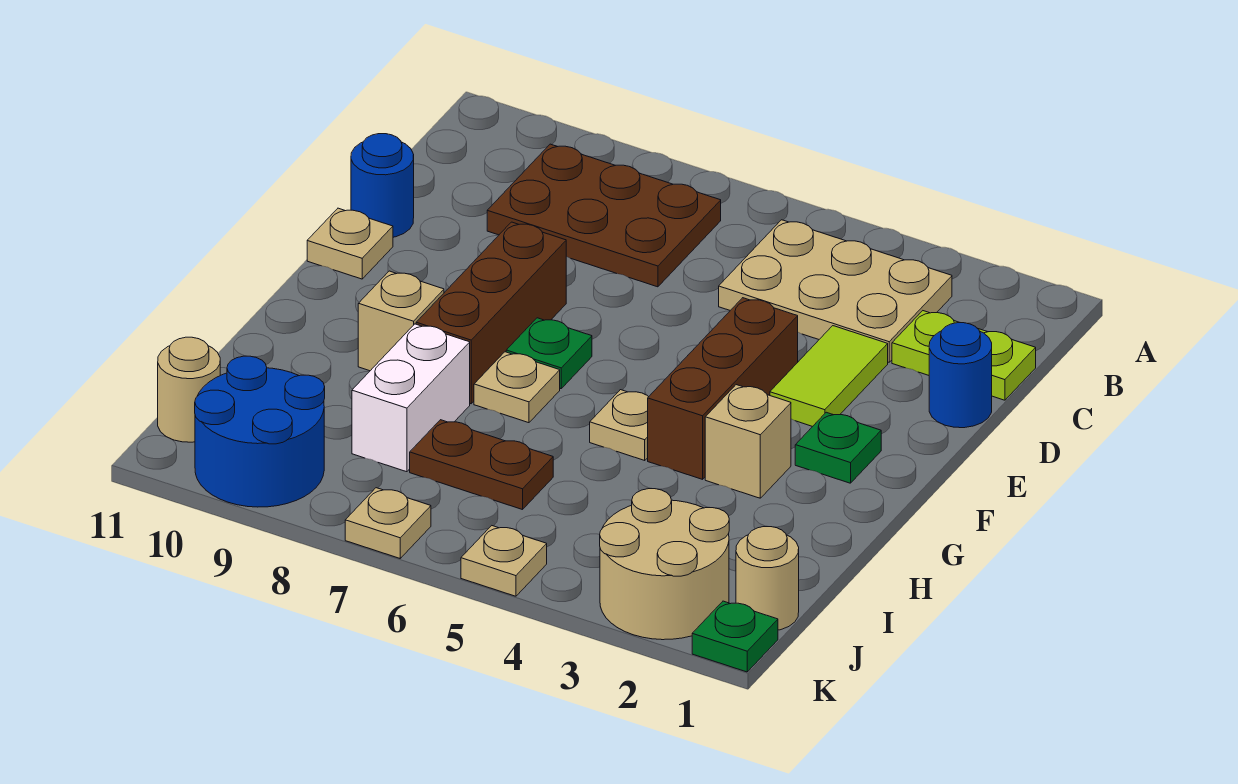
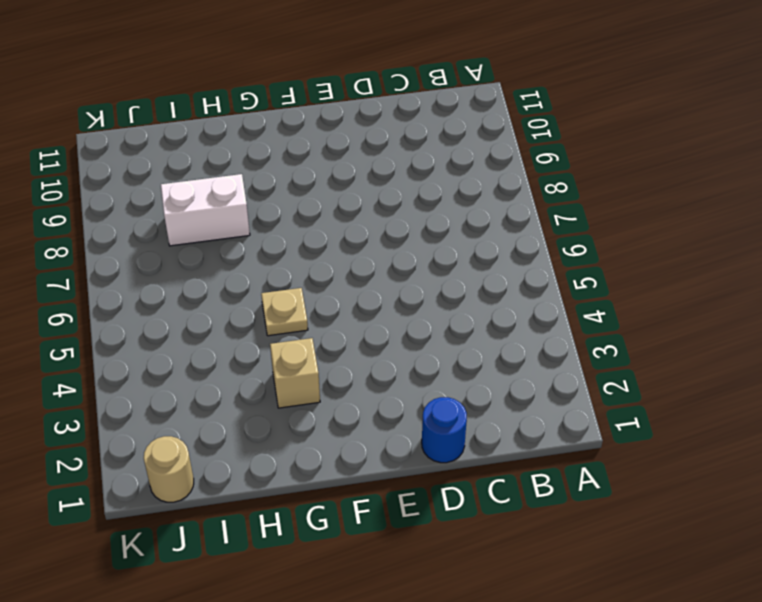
none -> tan plate B3:C5 level 1
none -> brown plate B7:C9 level 1
none -> lime plate C1:C2 level 1

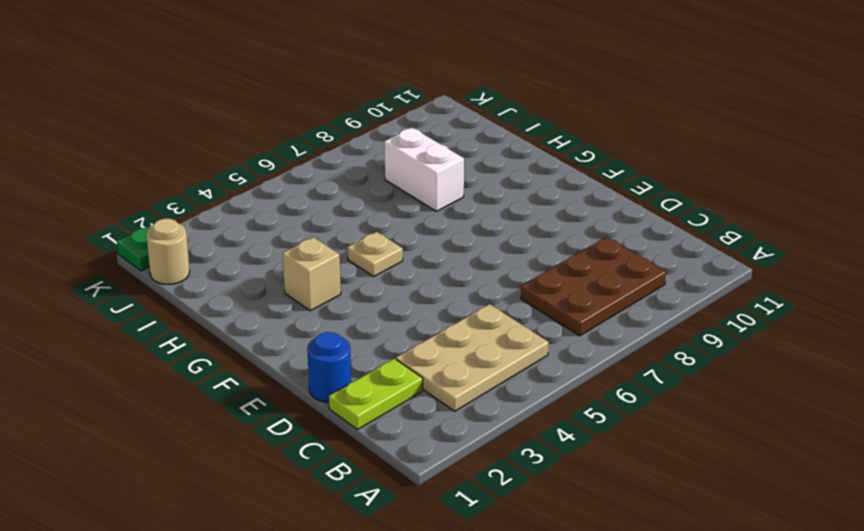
none -> lime tile D3:E3 level 1
none -> blue round brick D11 level 1
none -> brown brick E4:G4 level 1

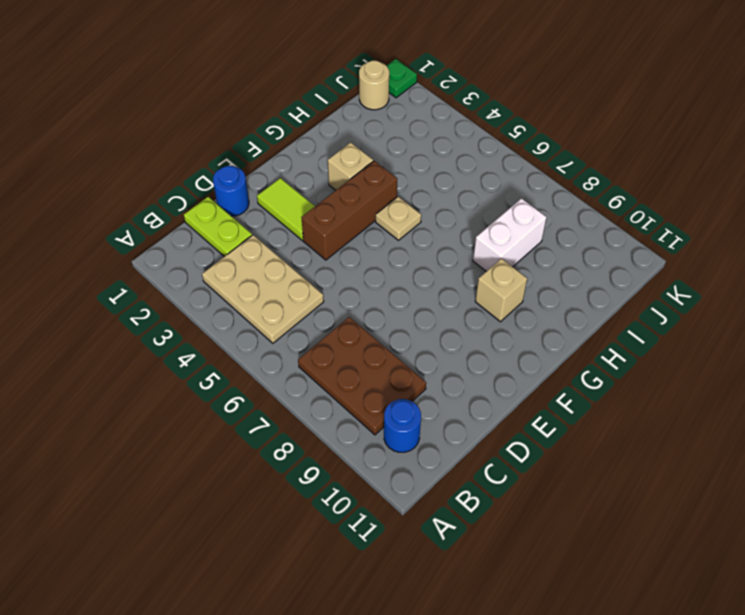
blue round brick B10 level 1 -> blue round brick D11 level 1
lime tile E2:E3 level 1 -> lime tile D3:E3 level 1
none -> brown brick E8:G8 level 1
none -> tan plate E11 level 1
none -> green plate F2 level 1

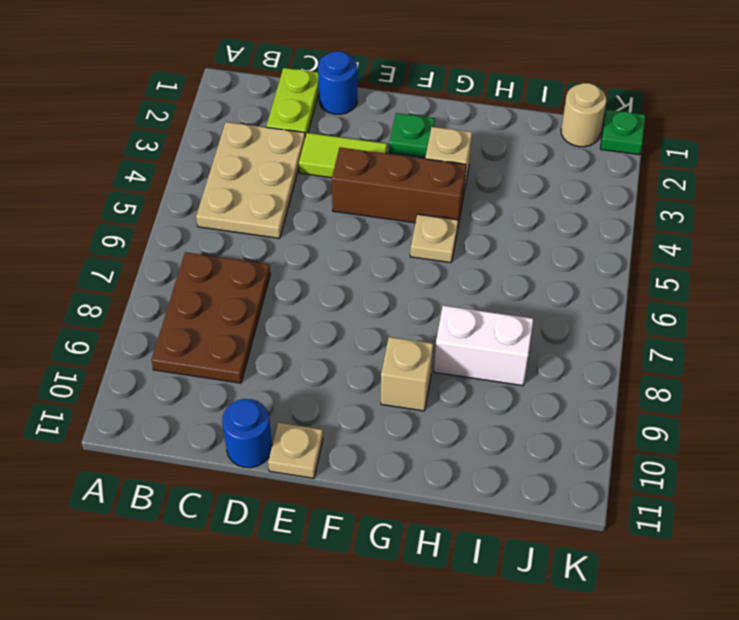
none -> brown brick E8:G8 level 1
none -> green plate F7 level 1
none -> tan plate G7 level 1

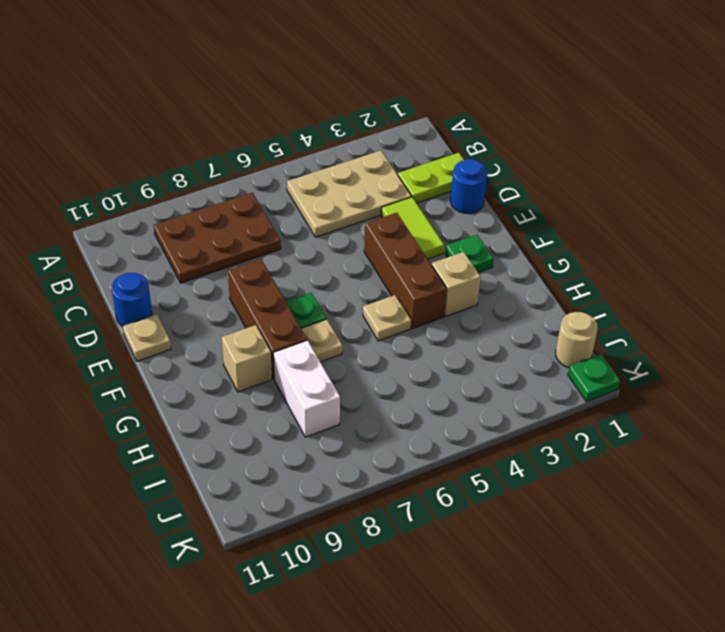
none -> brown plate I6:I7 level 1
none -> tan round brick J2:K3 level 1
none -> blue round brick J9:K10 level 1

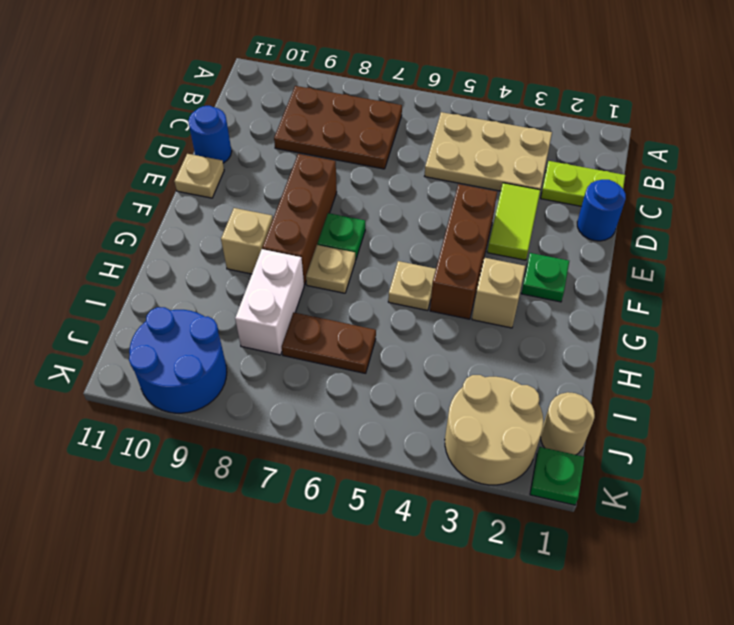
none -> tan round brick J11 level 1
none -> tan plate K5 level 1
none -> tan plate K7 level 1

